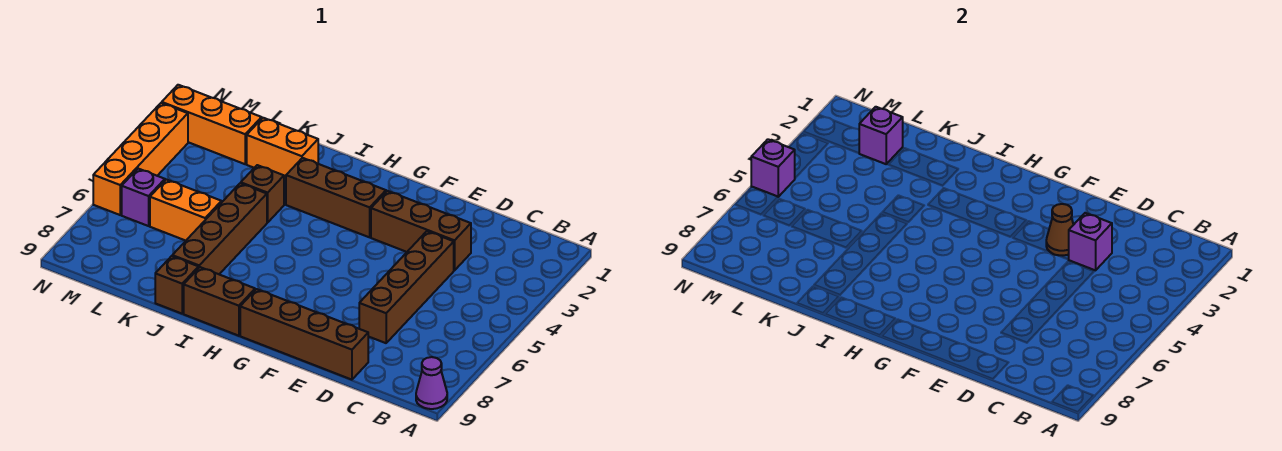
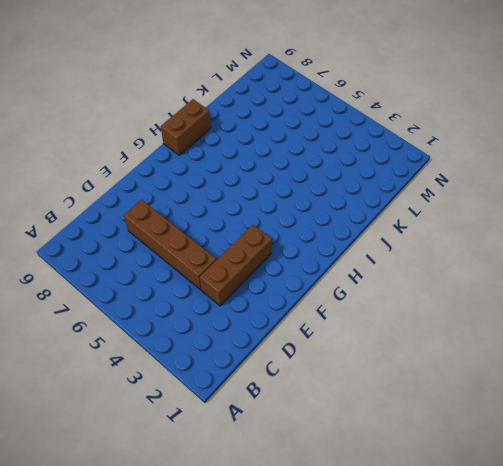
none -> purple cone A9 level 1
none -> brown brick D9:G9 level 1
none -> brown brick G3:I3 level 1

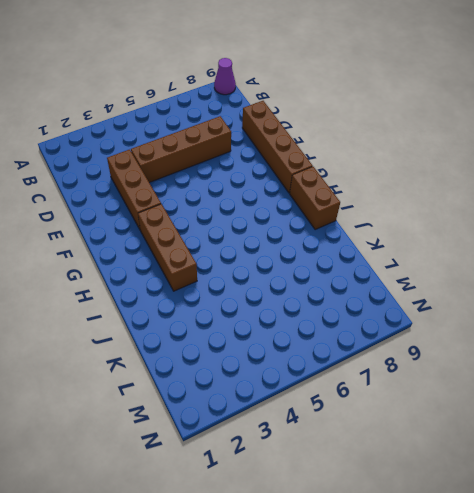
none -> orange brick J2:K2 level 1
none -> brown brick J4 level 1
none -> brown brick J5:J8 level 1

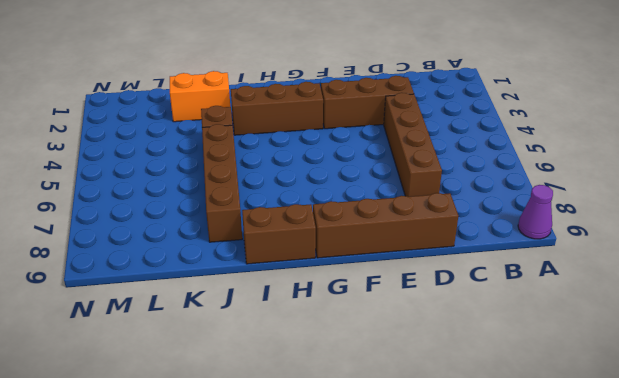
none -> brown brick J9 level 1
none -> orange brick K6:L6 level 1
none -> orange brick L2:N2 level 1

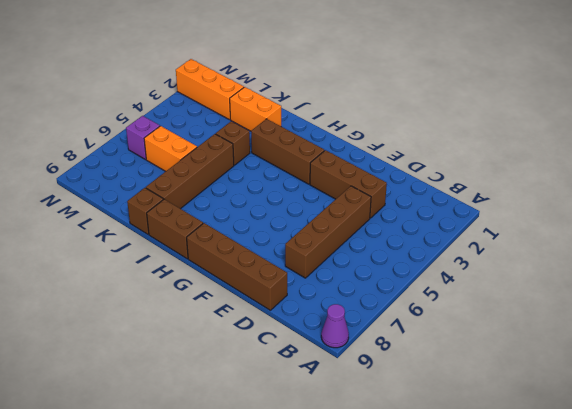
none -> orange brick N3:N6 level 1
none -> purple brick D3 level 2
none -> brown cone E3 level 2

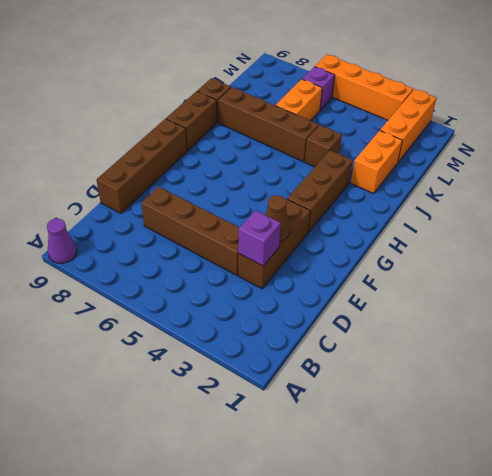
none -> purple brick L2 level 2
none -> purple brick N5 level 2

